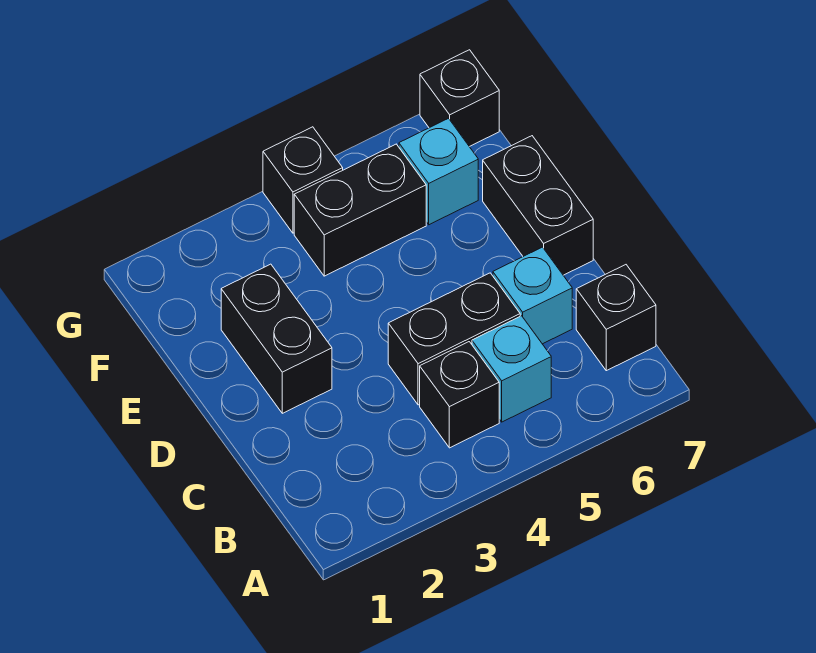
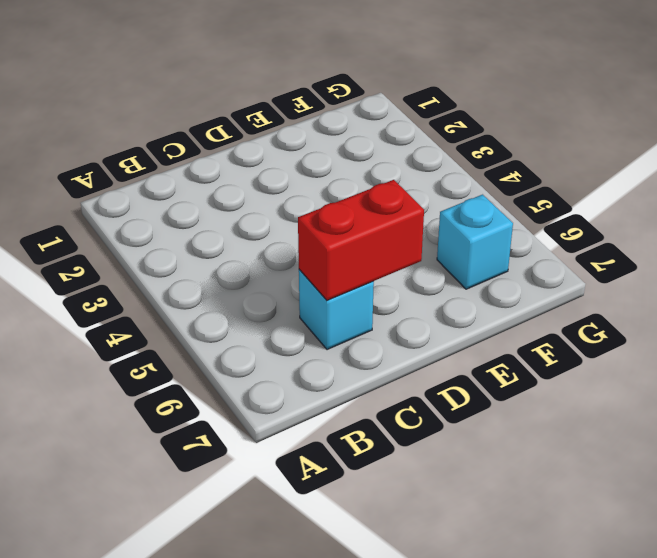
red brick C6:D6 level 2 -> none
none -> black brick B4 level 1
none -> cyan brick B5 level 1

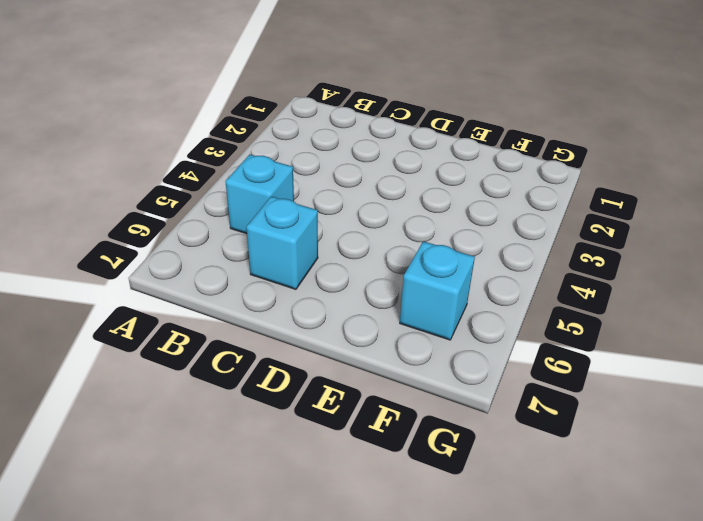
none -> black brick B4 level 1
none -> black brick B7 level 1

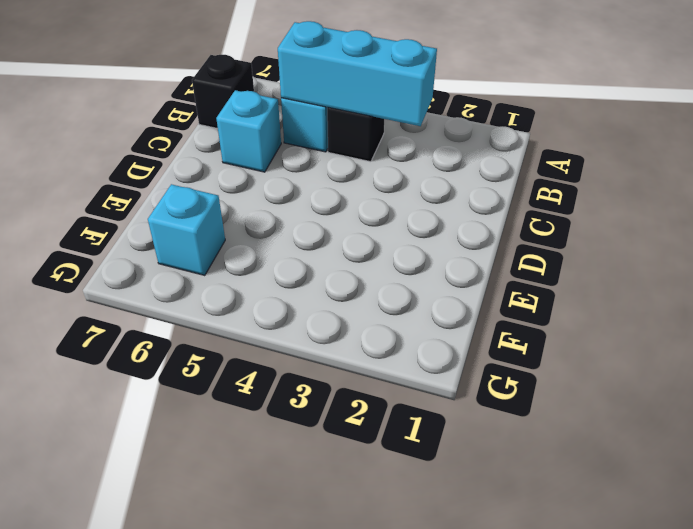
cyan brick B3:B5 level 2 -> none
none -> black brick C4:C5 level 1
none -> black brick D2:E2 level 1

